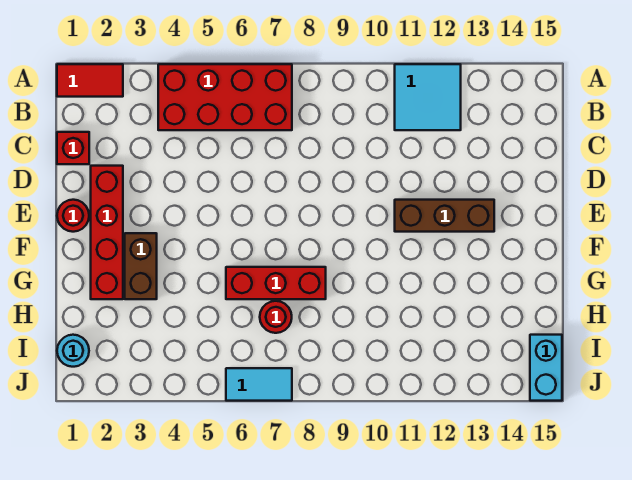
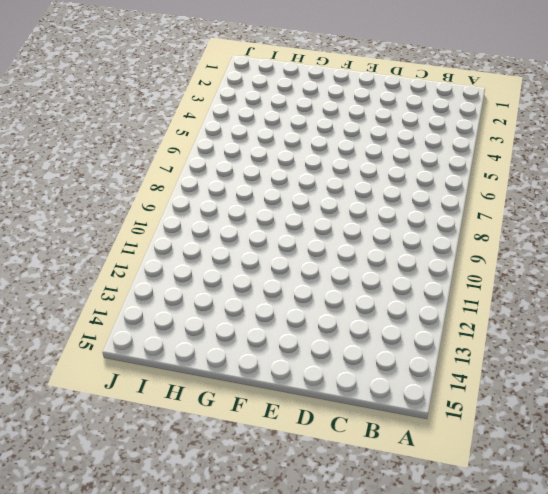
none -> red tile A1:A2 level 1
none -> red brick A4:B7 level 1
none -> cyan tile A11:B12 level 1

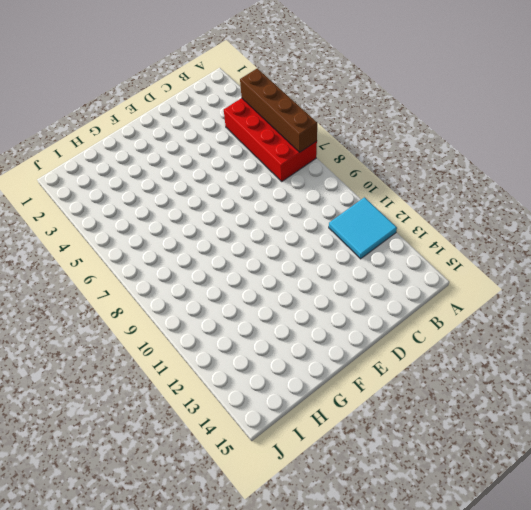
brown brick A4:A7 level 2 -> none
none -> red tile A1:A2 level 1
none -> red brick C1 level 1
none -> red brick D2:G2 level 1

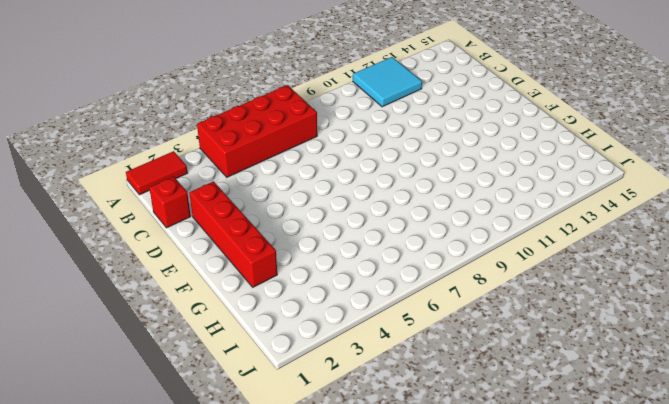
none -> red round brick E1 level 1
none -> brown brick E11:E13 level 1
none -> brown brick F3:G3 level 1

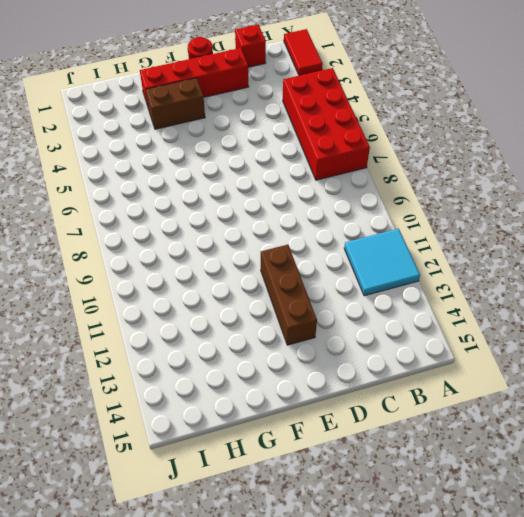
none -> red brick G6:G8 level 1
none -> red round brick H7 level 1
none -> cyan round brick I1 level 1

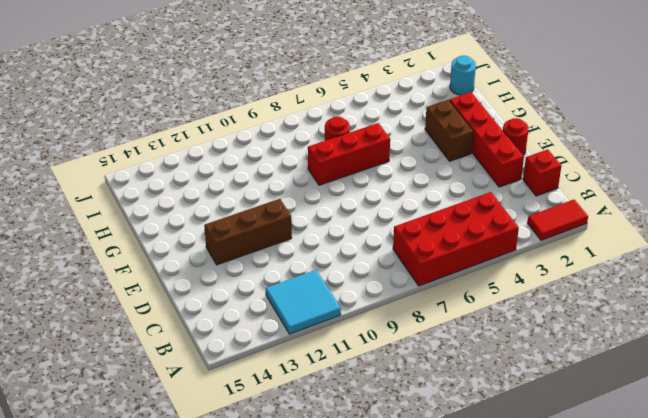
none -> cyan brick I15:J15 level 1
none -> cyan tile J6:J7 level 1

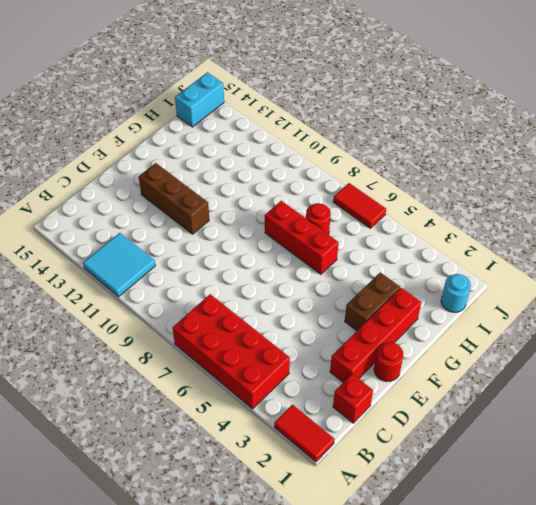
red tile J6:J7 level 1 -> cyan tile J6:J7 level 1

